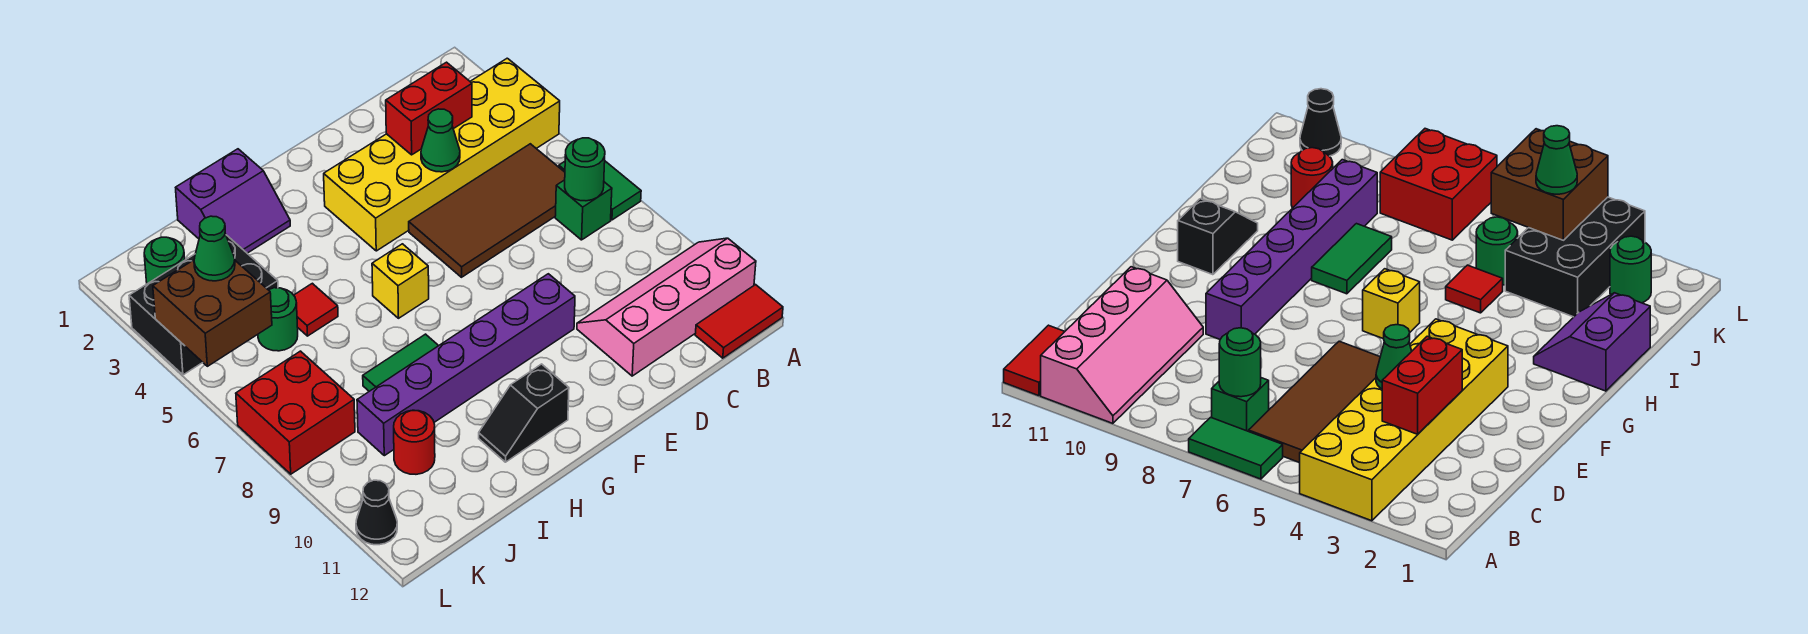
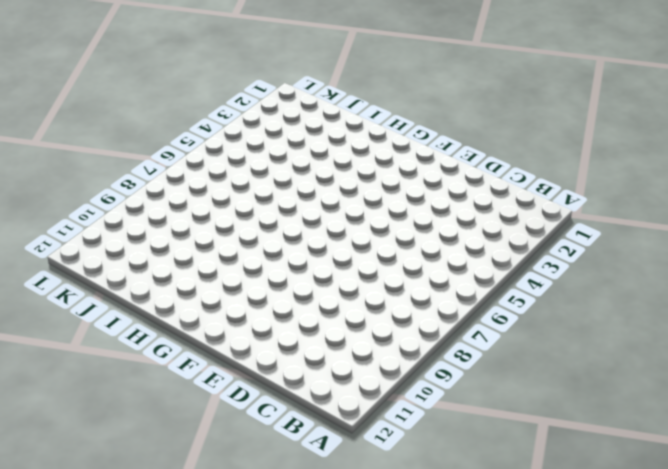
none -> yellow brick A3:F4 level 1
none -> green tile A6:A7 level 1
none -> pink slope A10:D11 level 1 top 11

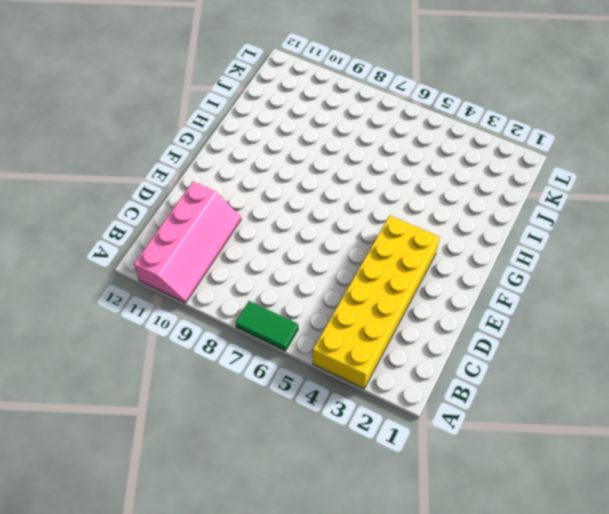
none -> red tile A12:B12 level 1
none -> brown tile B5:E6 level 1
none -> green brick B7 level 1

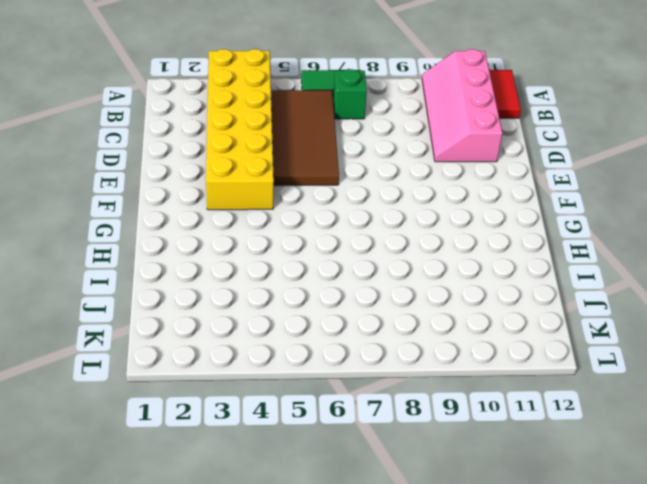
none -> purple brick E9:J9 level 1
none -> yellow brick G6 level 1
none -> black slope G11:H11 level 1 top G

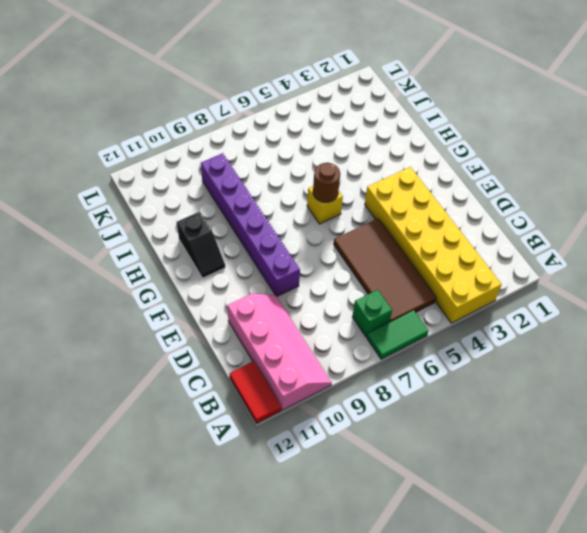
brown round brick G6 level 2 -> none
black slope G11:H11 level 1 top H -> black slope G11:H11 level 1 top G
none -> purple slope H1:I2 level 1 top 1
none -> green tile H8:I8 level 1
none -> red tile I5 level 1

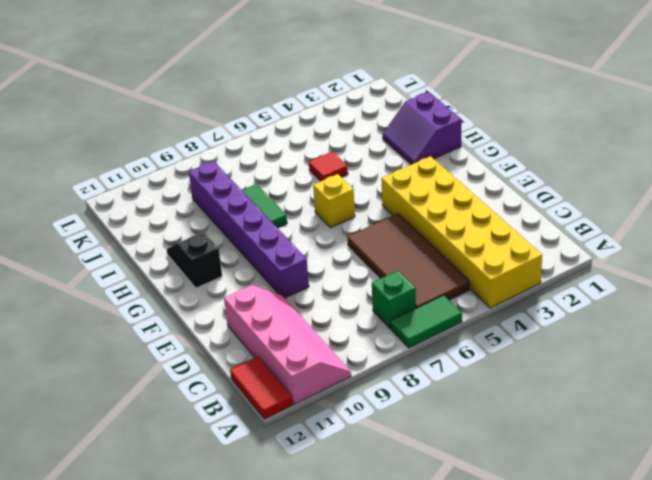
none -> black brick J3:L4 level 1
none -> green round brick J5 level 1
none -> red round brick J10 level 1

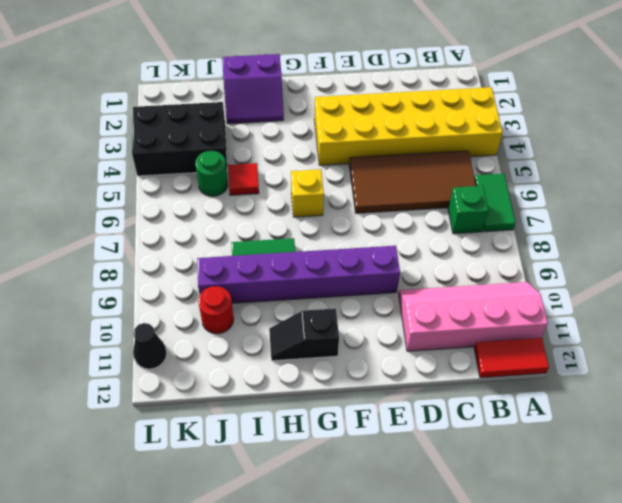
none -> green round brick K2 level 1
none -> red brick K7:L8 level 1
none -> green round brick B7 level 2

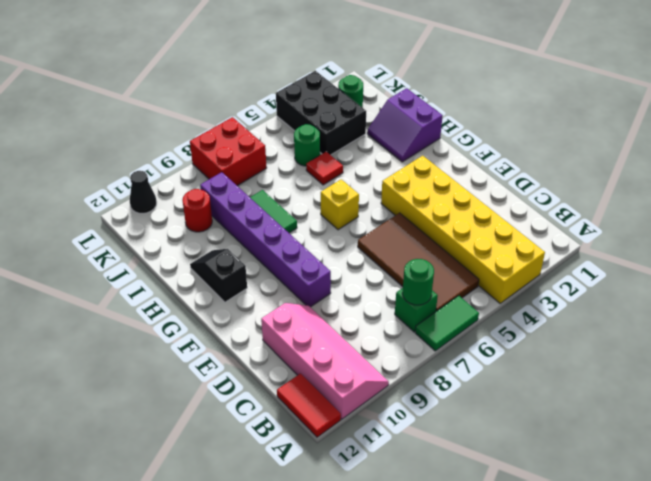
none -> red brick C3:D3 level 2
none -> green cone D4 level 2
none -> brown brick K4:L5 level 2

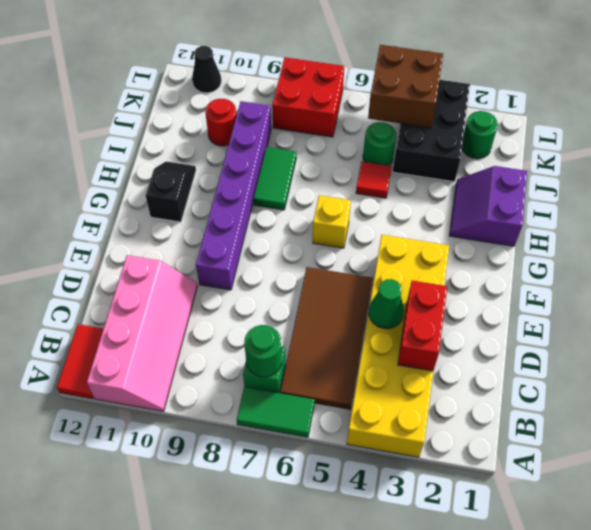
none -> green cone K4 level 3

